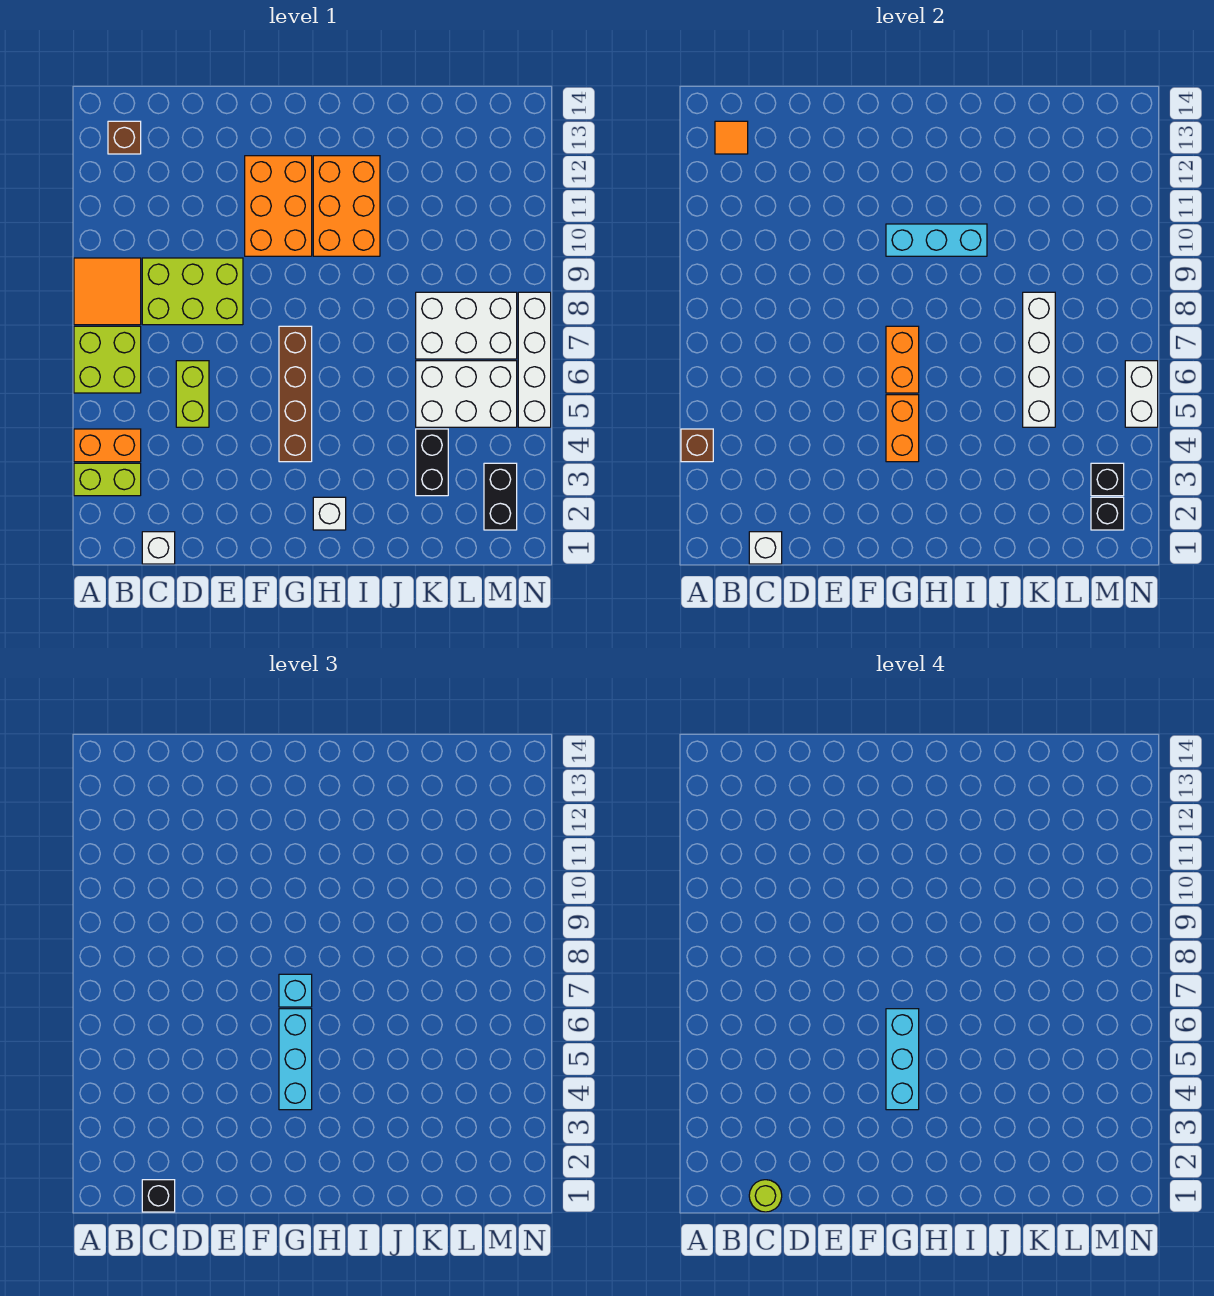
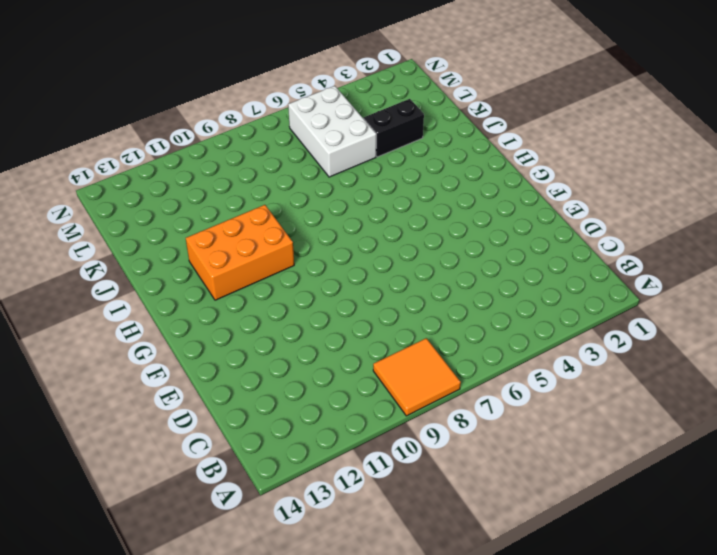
none -> lime brick A3:B3 level 1
none -> orange brick A4:B4 level 1
none -> lime brick A6:B7 level 1
none -> brown brick B13 level 1

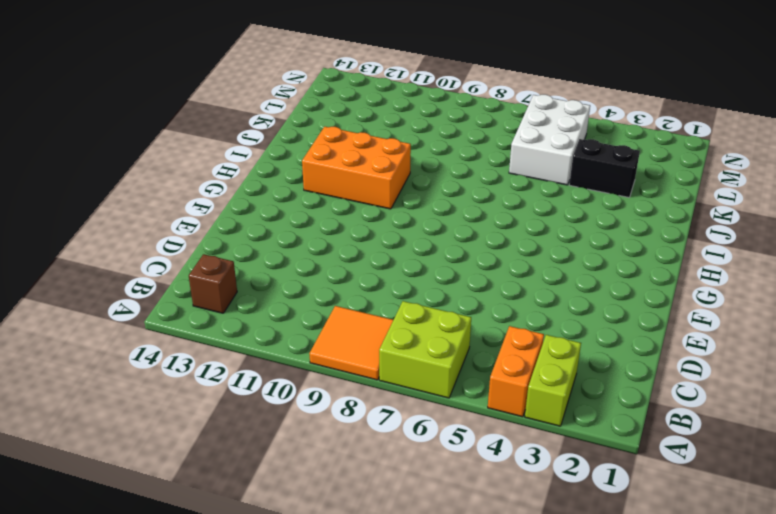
none -> white brick C1 level 1
none -> lime brick C8:E9 level 1
none -> lime brick D5:D6 level 1
none -> orange brick F10:G12 level 1

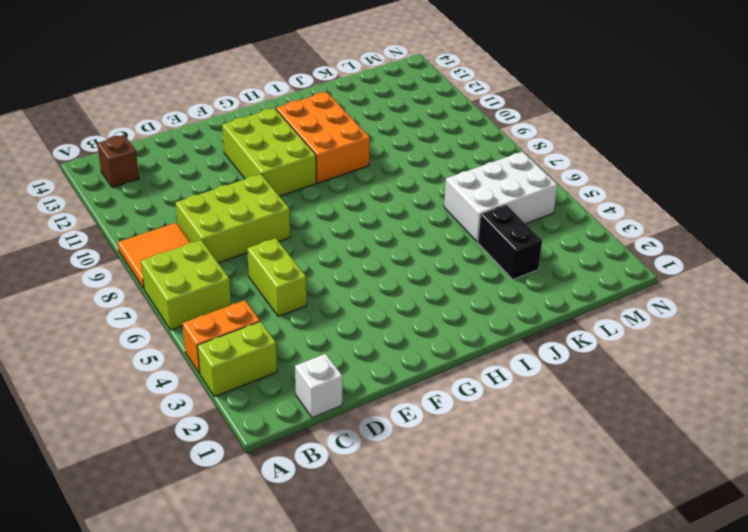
lime brick F10:G12 level 1 -> orange brick F10:G12 level 1
none -> brown brick G4:G7 level 1
none -> white brick H2 level 1
none -> white brick K7:M8 level 1
none -> black brick M2:M3 level 1

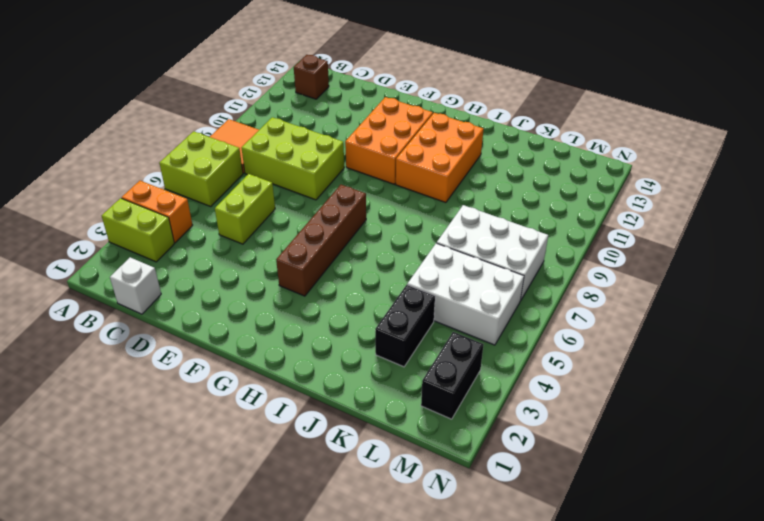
none -> white brick H2 level 1
none -> white brick N5:N8 level 1
none -> brown brick A4 level 2
none -> orange tile B13 level 2

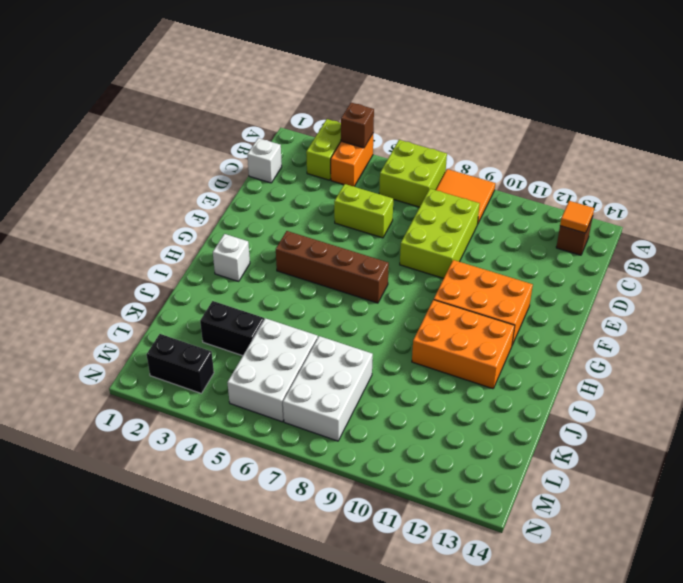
none -> white brick N5:N8 level 1
none -> white brick C1 level 2
none -> orange brick G4:G5 level 2
none -> orange brick G6:G7 level 2

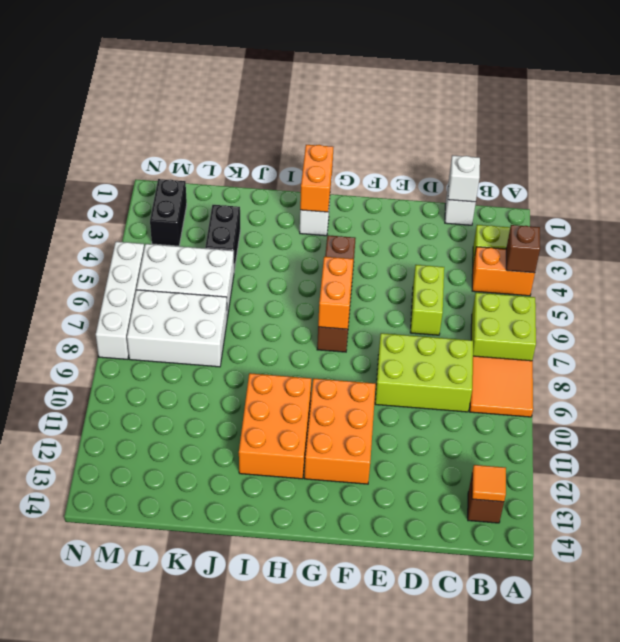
orange brick H1:H2 level 2 -> orange brick G4:G5 level 2
none -> cyan brick G10:I10 level 2
none -> white brick K5:K8 level 2
none -> black brick M2 level 2
none -> black brick M3 level 2

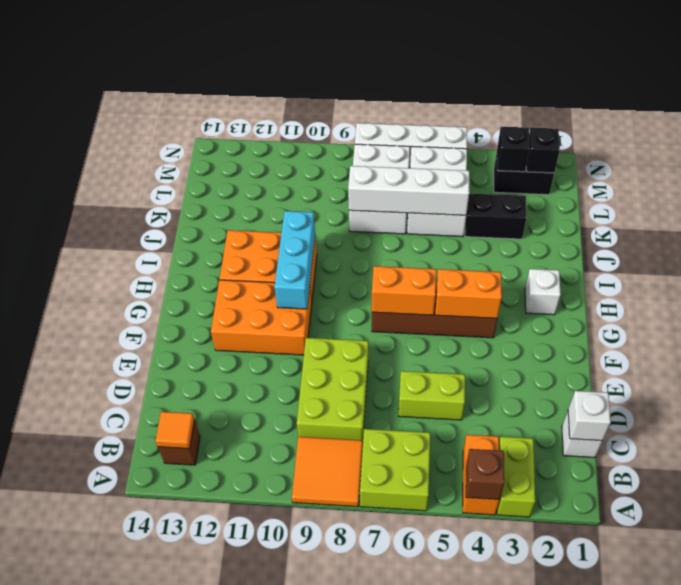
none -> white brick N5:N6 level 2
none -> black brick C1 level 3
none -> cyan brick G4:G6 level 3
none -> cyan brick G7 level 3

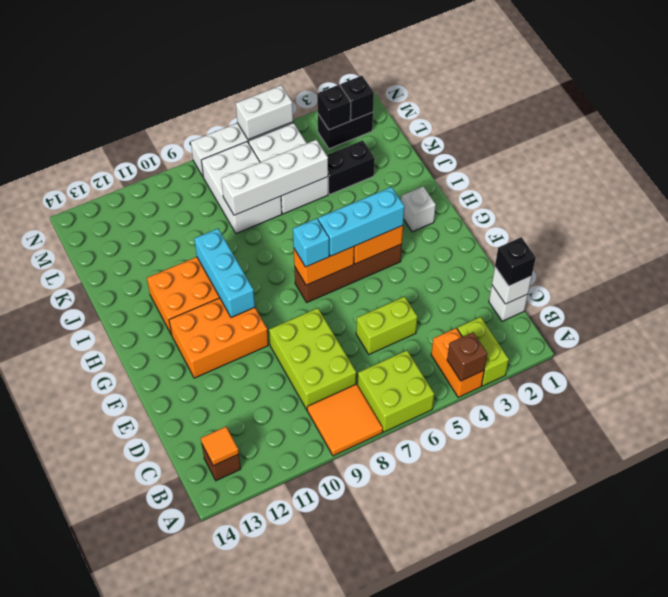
none -> lime round brick C1 level 4
none -> cyan brick G4:G6 level 4

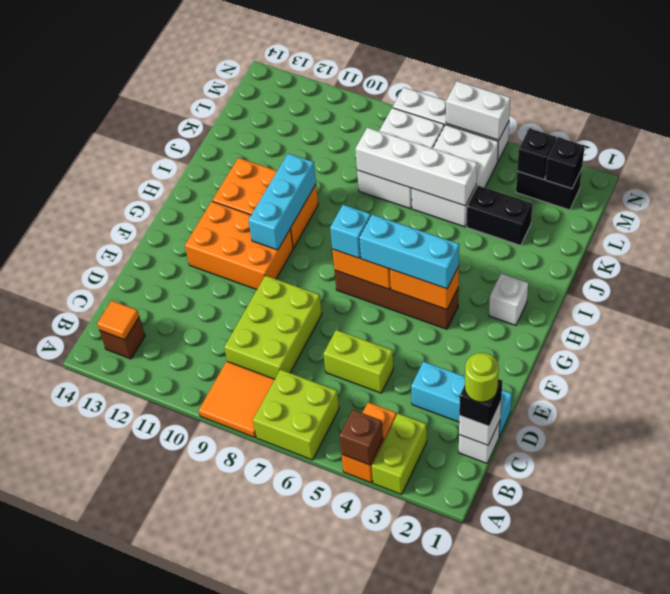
cyan brick D1:D3 level 1 -> cyan brick G4:G6 level 4

